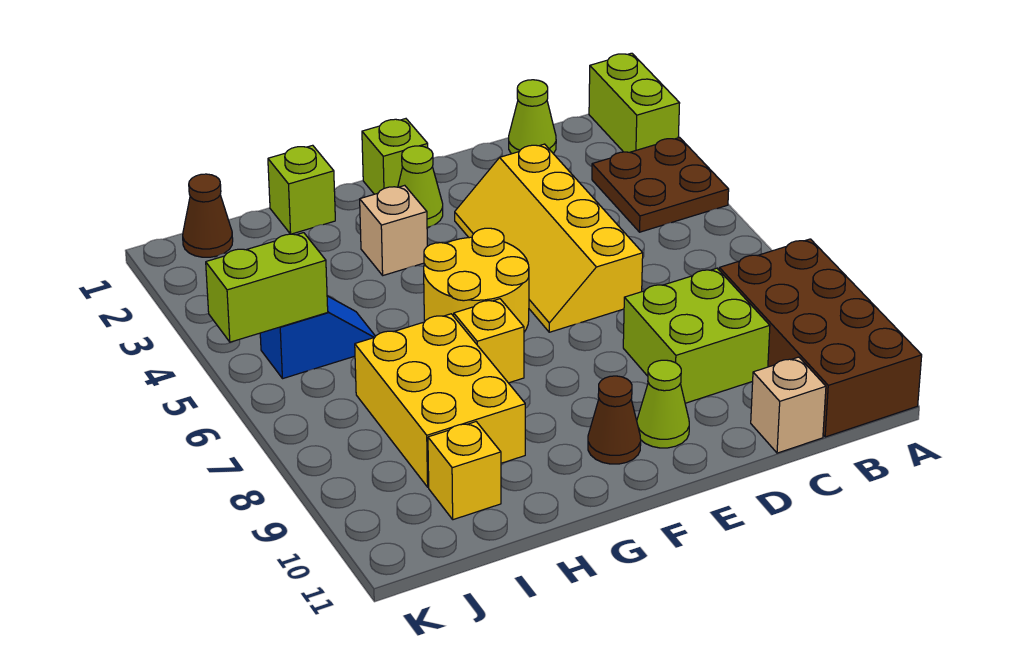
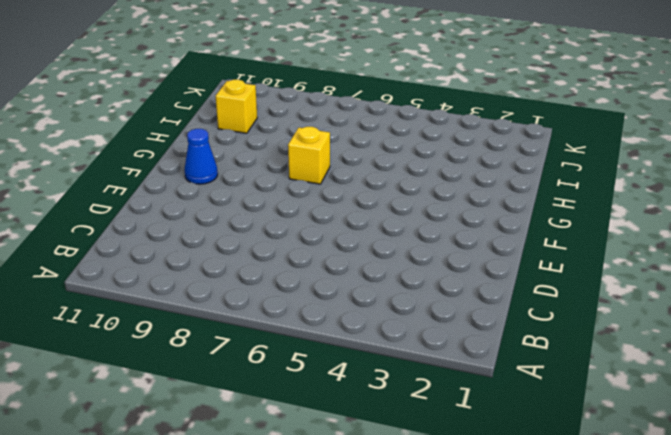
blue cone F10 level 1 -> brown cone F10 level 1
none -> lime brick A1:A2 level 1
none -> brown plate A3:B4 level 1
none -> brown brick A8:B11 level 1

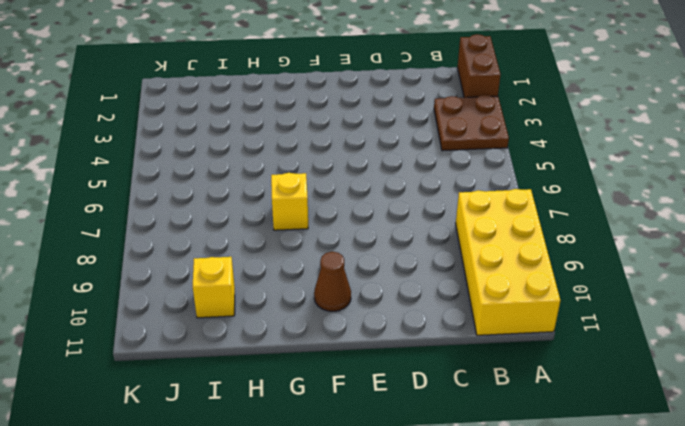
brown brick A1:A2 level 1 -> lime brick A1:A2 level 1
yellow brick A8:B11 level 1 -> brown brick A8:B11 level 1
none -> lime cone C1 level 1
none -> lime brick C8:D9 level 1
none -> tan brick C11 level 1

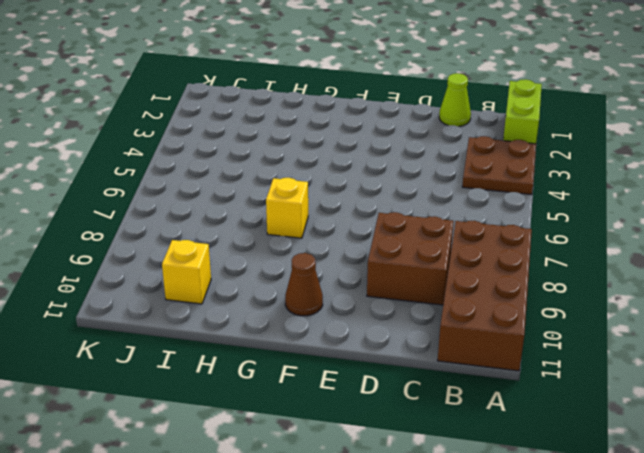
brown brick C8:D9 level 1 -> lime brick C8:D9 level 1
none -> tan brick C11 level 1
none -> yellow slope D3:E6 level 1 top D
none -> lime cone E10 level 1

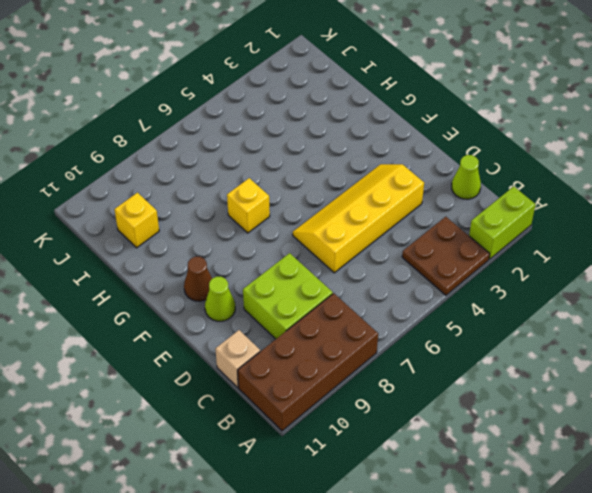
none -> lime brick F1 level 1
none -> lime cone F2 level 1
none -> yellow round brick F5:G6 level 1

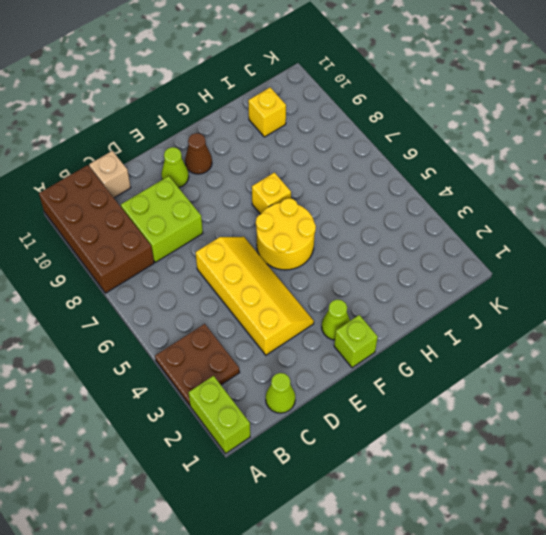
none -> tan brick G3 level 1
none -> lime brick H1 level 1
none -> yellow brick H7:I9 level 1

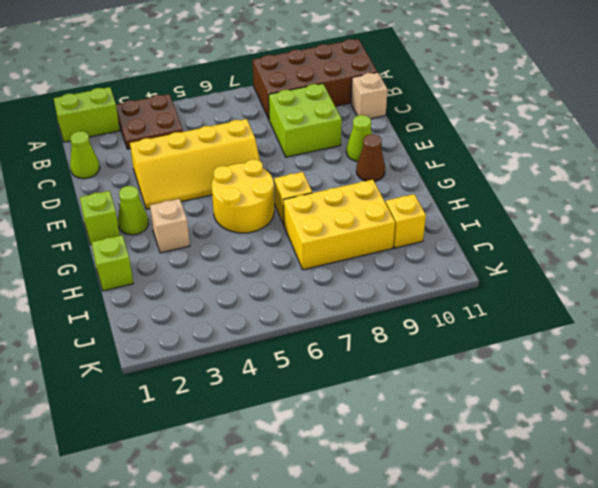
none -> blue slope I5:J5 level 1 top J
none -> brown cone J1 level 1
none -> lime brick J5:K5 level 2

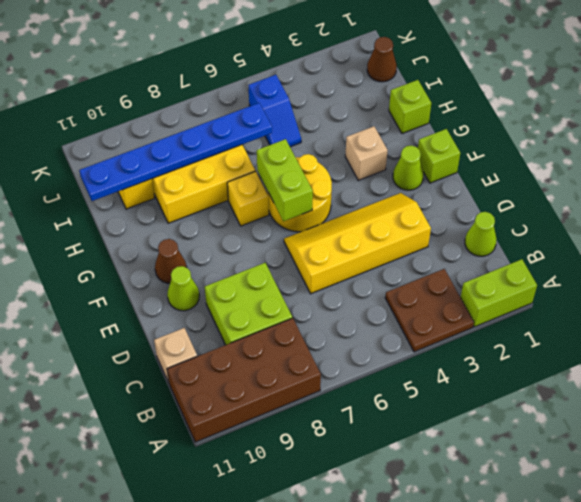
lime brick F6:G6 level 2 -> lime brick J5:K5 level 2
blue plate I6:I11 level 2 -> none

